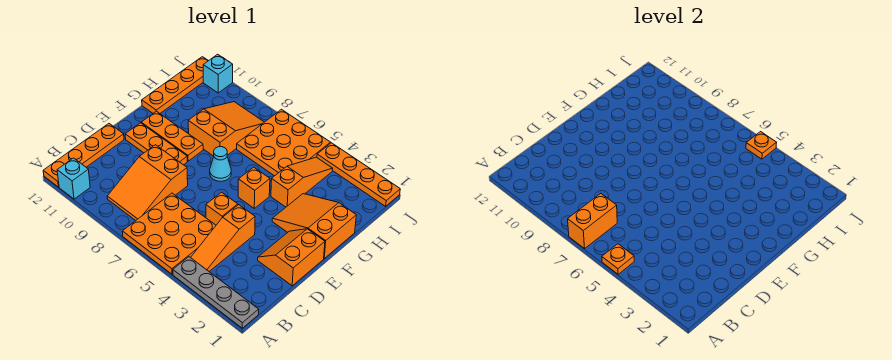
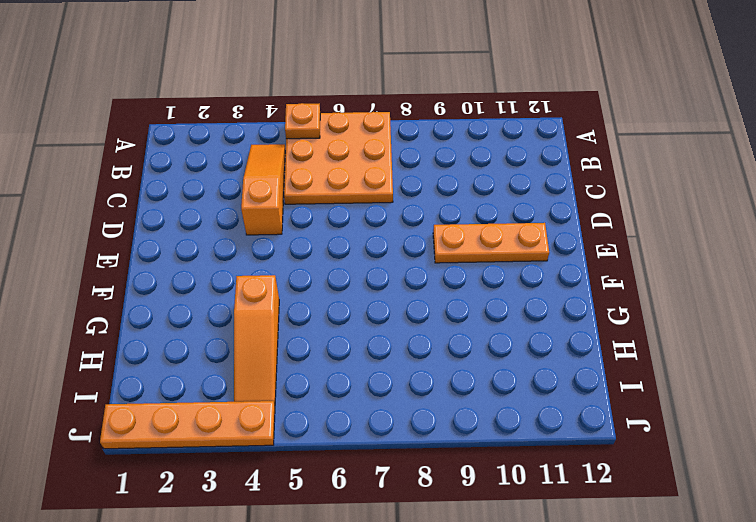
none -> grey plate A1:A4 level 1
none -> cyan brick A11 level 1
none -> orange plate A12:D12 level 1

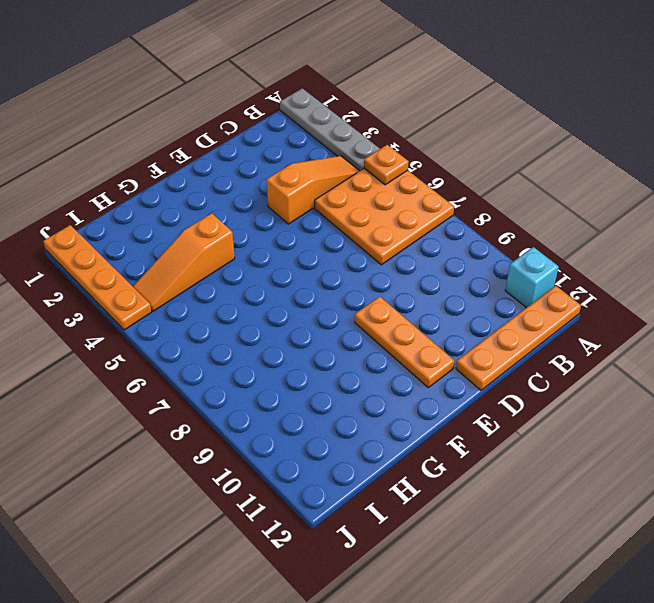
none -> orange slope B8:D9 level 1 top D
none -> orange slope D1:E2 level 1 top 1
none -> orange brick D5 level 1

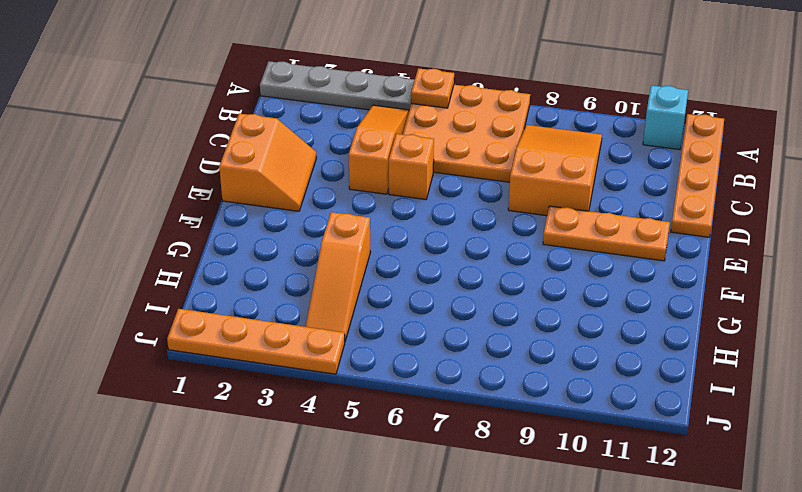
none -> orange slope F1:G3 level 1 top 1
none -> orange brick F5 level 1
none -> cyan cone F7 level 1

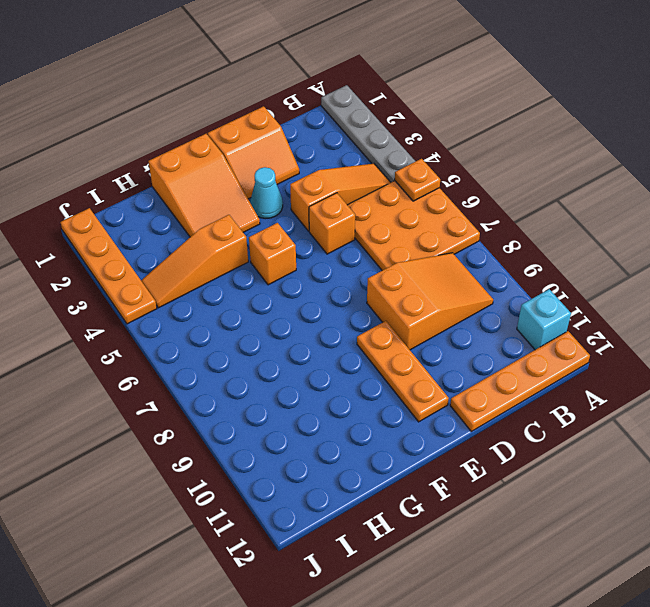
cyan cone E3 level 1 -> cyan cone F7 level 1
none -> orange plate F9:F11 level 1
none -> orange slope G8:I9 level 1 top G
none -> orange plate G12:J12 level 1

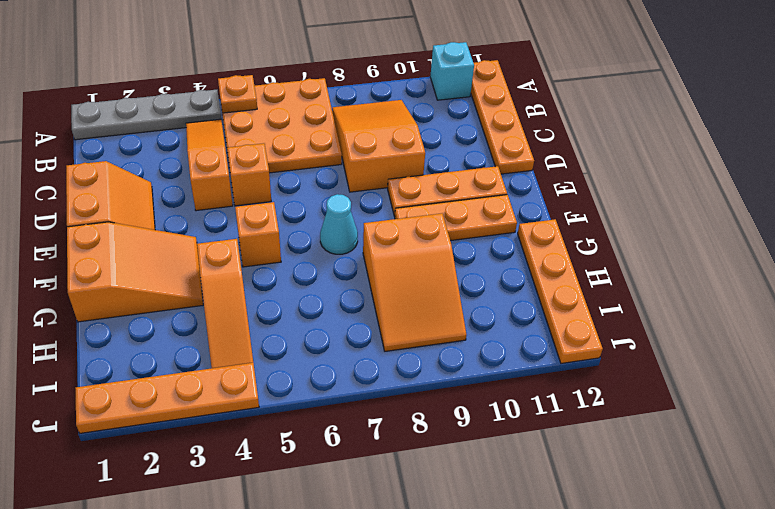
none -> orange plate H5:J7 level 1
none -> cyan brick J11 level 1
none -> orange brick A7:B7 level 2

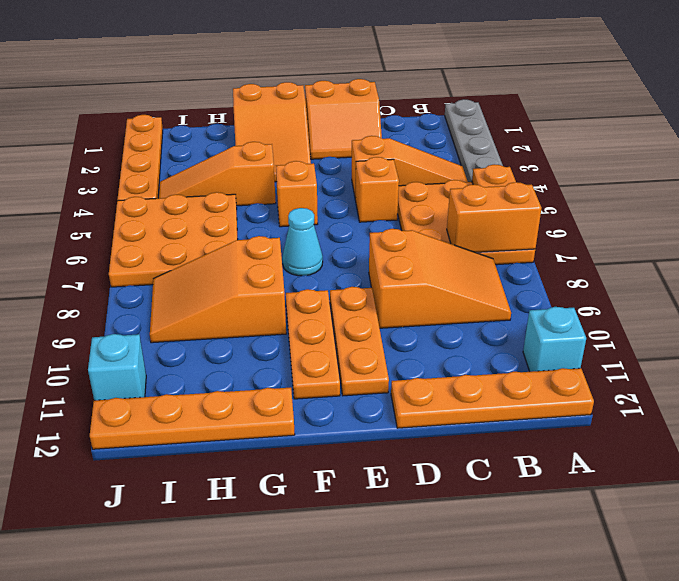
none -> orange plate J5 level 2

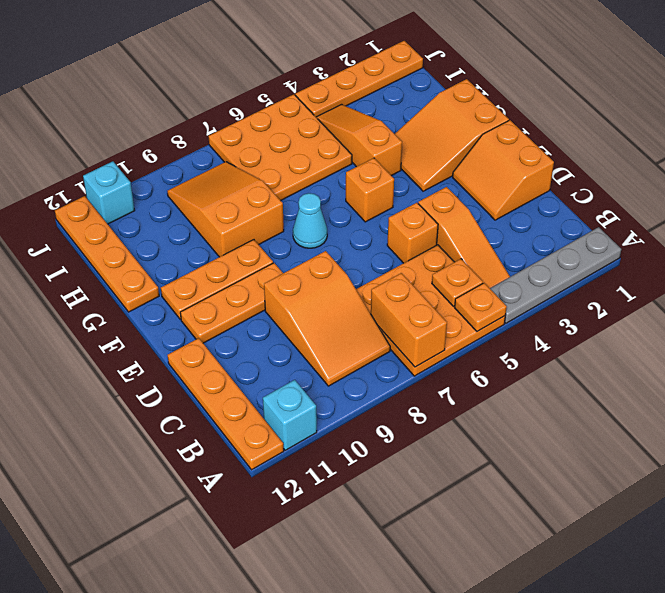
orange plate B5 level 2 -> orange plate J5 level 2

